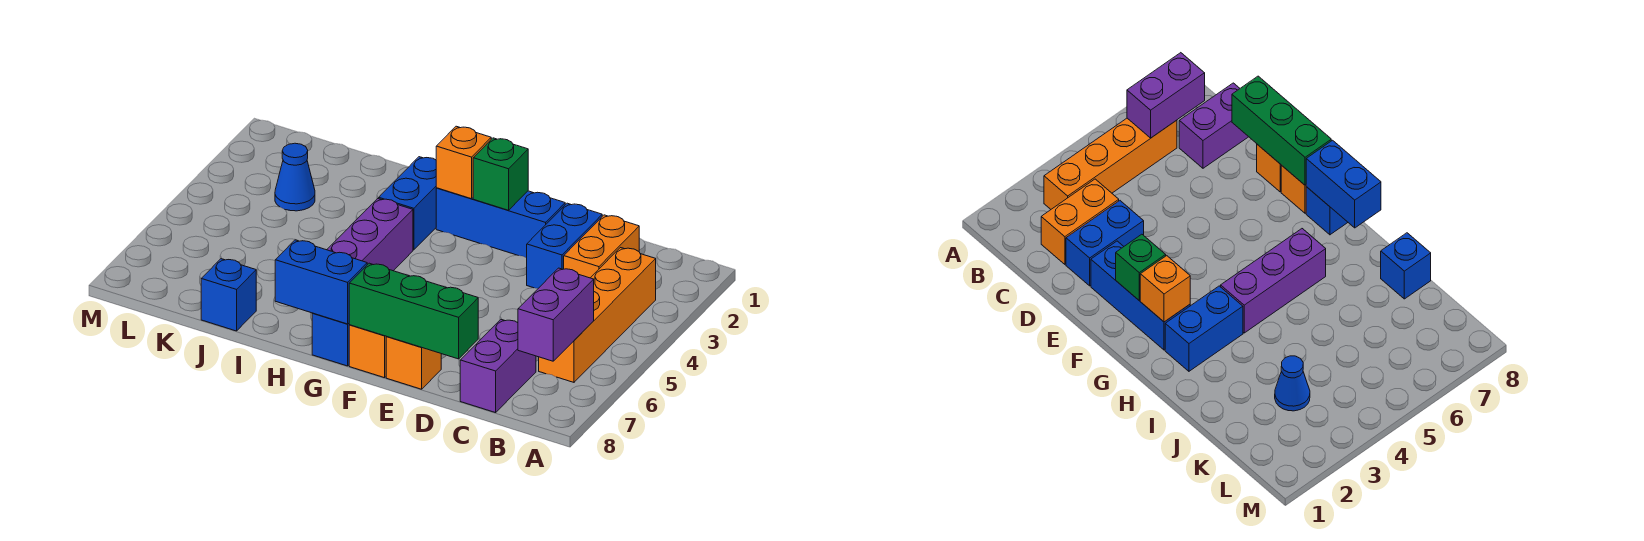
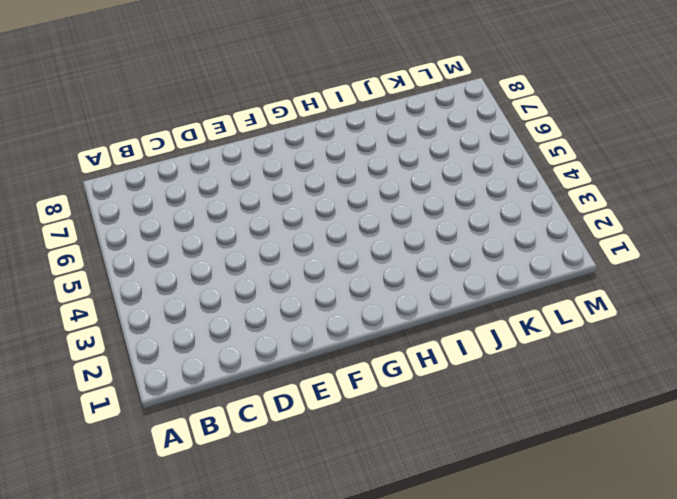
none -> orange brick B3:B6 level 1
none -> orange brick C2:C3 level 1
none -> purple brick C7:C8 level 1

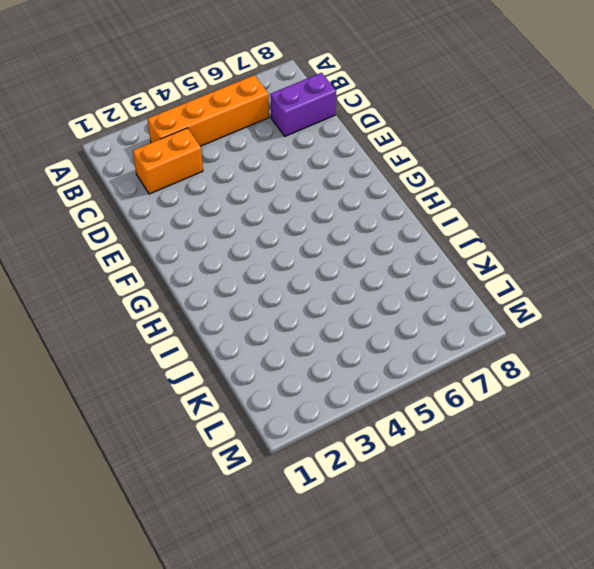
none -> blue brick D2:D3 level 1
none -> blue brick E2:G2 level 1
none -> orange brick E8 level 1

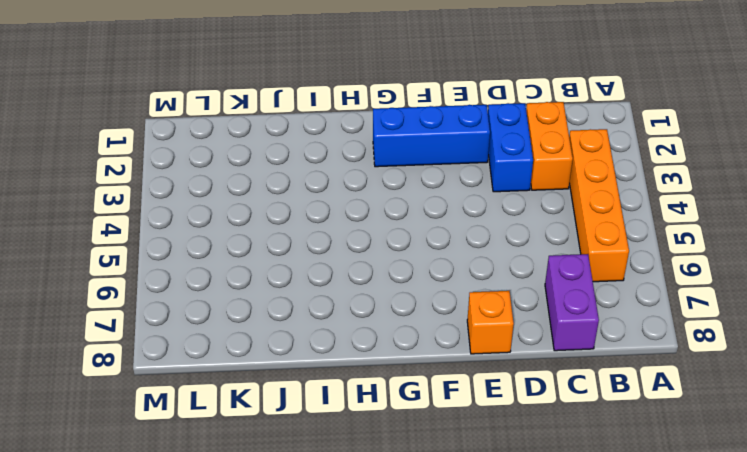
none -> orange brick F8 level 1
none -> blue brick G8 level 1
none -> blue brick H2:H3 level 1

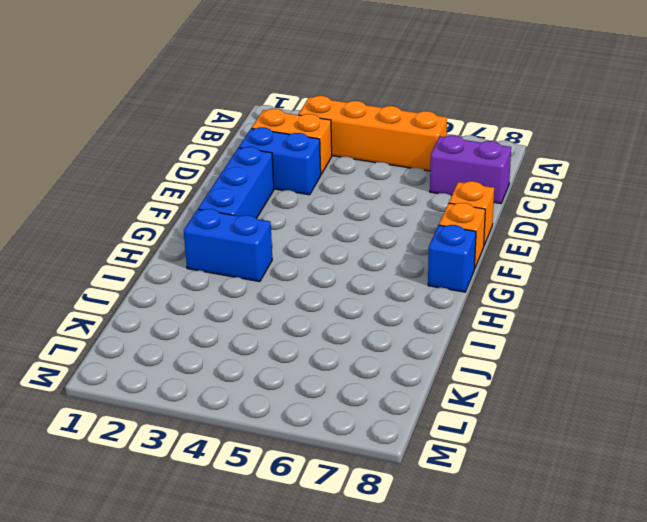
none -> purple brick H4:H6 level 1
none -> blue brick J8 level 1
none -> blue cone K3 level 1

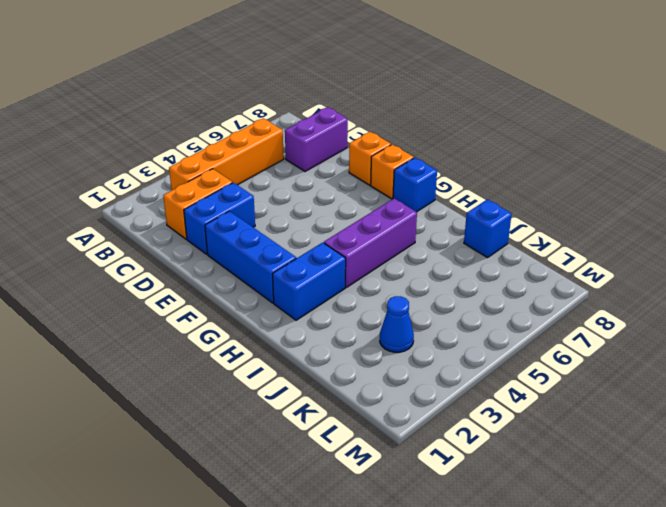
none -> purple brick B6:B7 level 2
none -> green brick D8:F8 level 2
none -> green brick F2 level 2

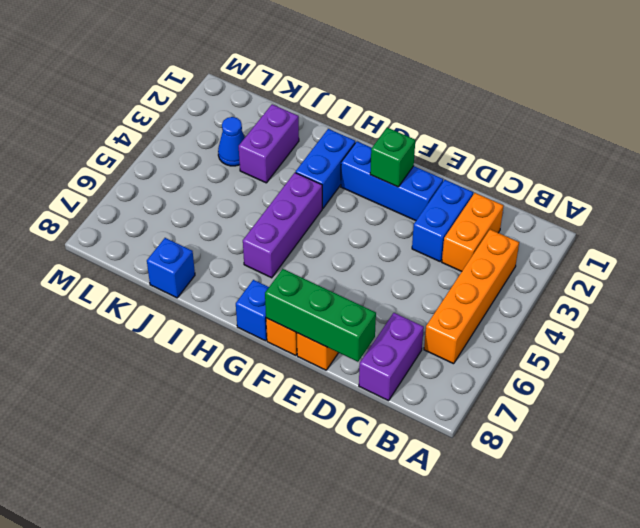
purple brick J2:J3 level 1 -> purple brick B6:B7 level 2
none -> orange brick G2 level 2
none -> blue brick G8:H8 level 2

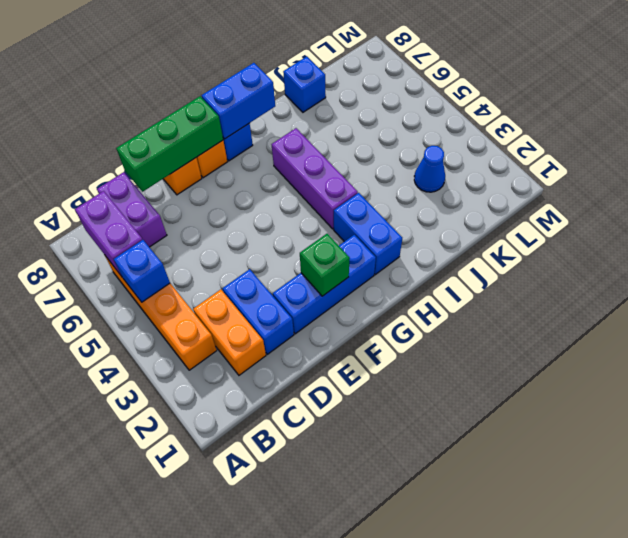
blue brick B5 level 2 -> none
none -> orange brick G2 level 2

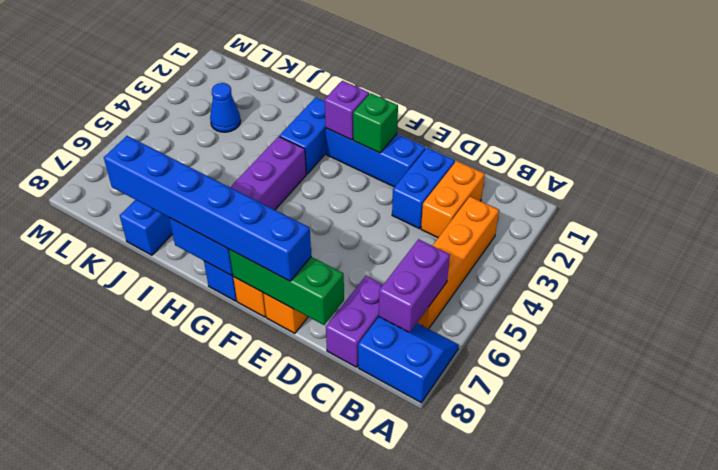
blue slope A7:B8 level 1 top 8 -> none
blue brick E8:J8 level 3 -> none
purple brick G2 level 2 -> orange brick G2 level 2

